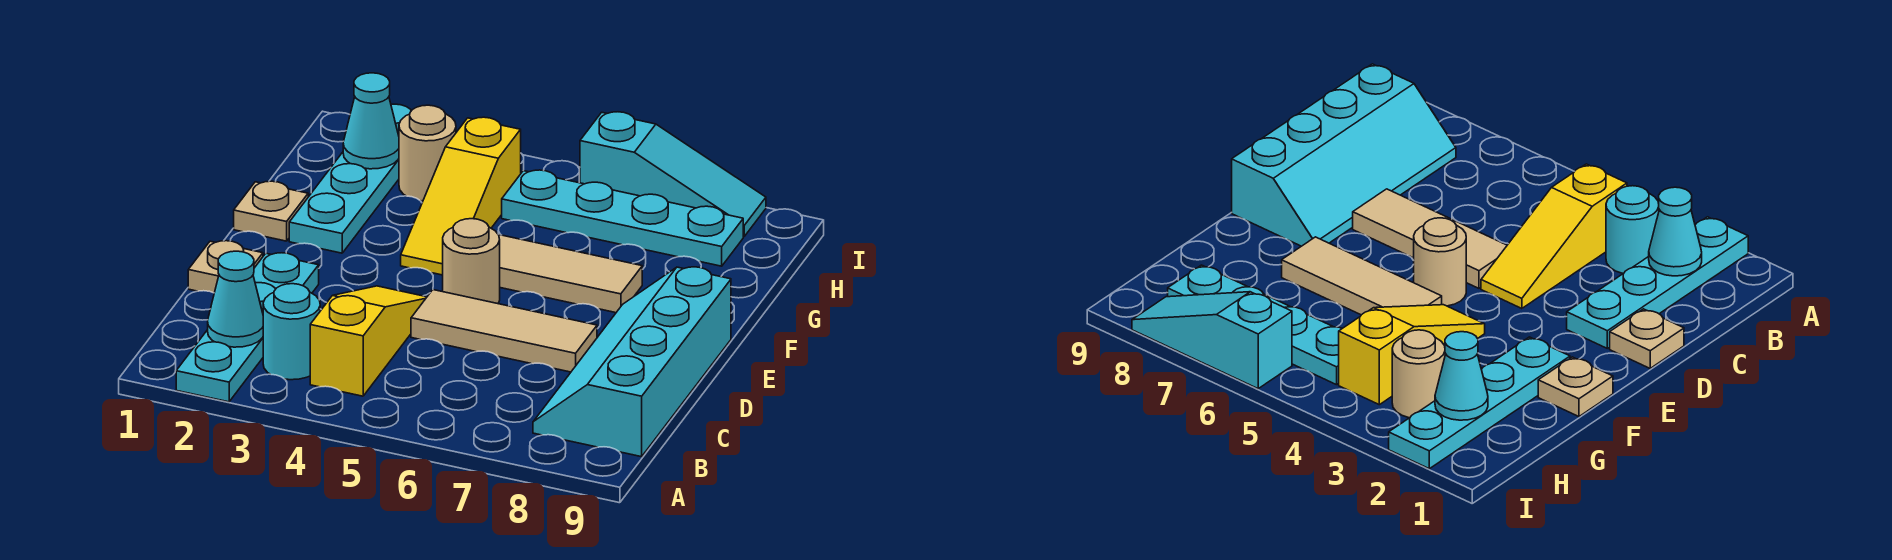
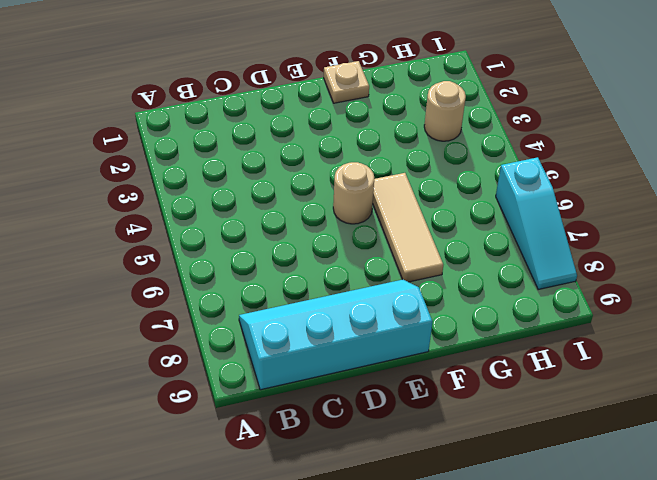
none -> cyan plate A2:D2 level 1
none -> cyan round brick B3 level 1
none -> yellow slope B4:D4 level 1 top B

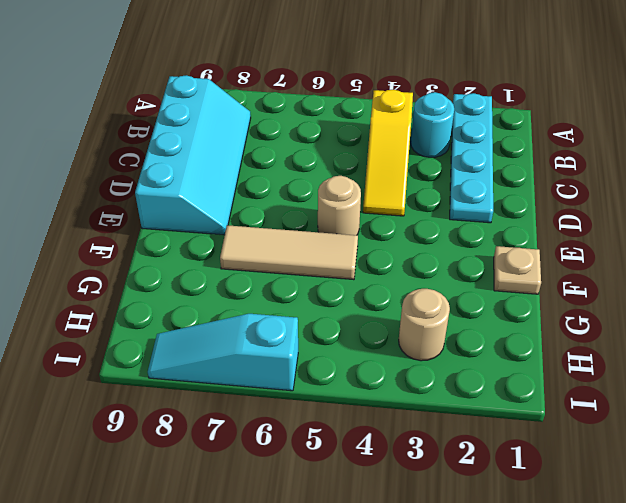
none -> tan plate D1 level 1
none -> tan tile D5:D7 level 1
none -> cyan plate F2:I2 level 1

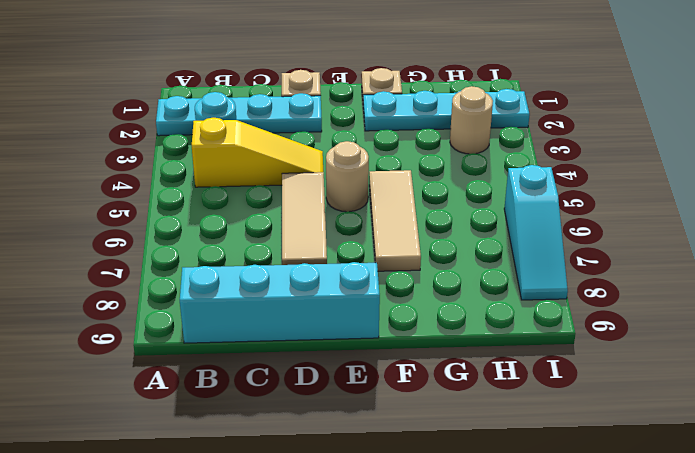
none -> yellow slope F4:H4 level 1 top H
none -> cyan plate H5:H8 level 1
none -> cyan cone B2 level 2

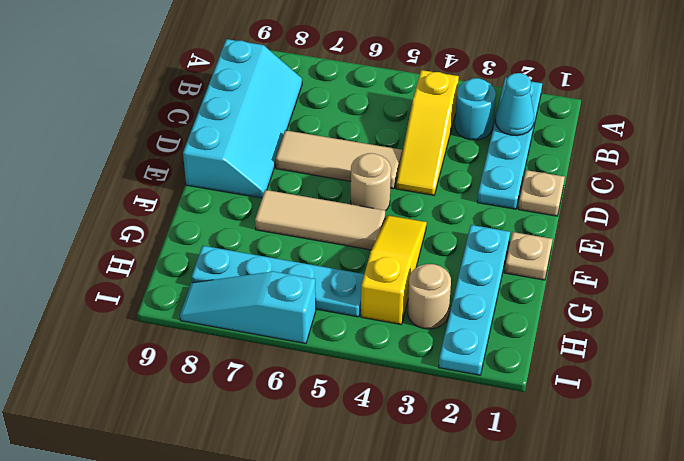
none -> cyan cone H2 level 2

